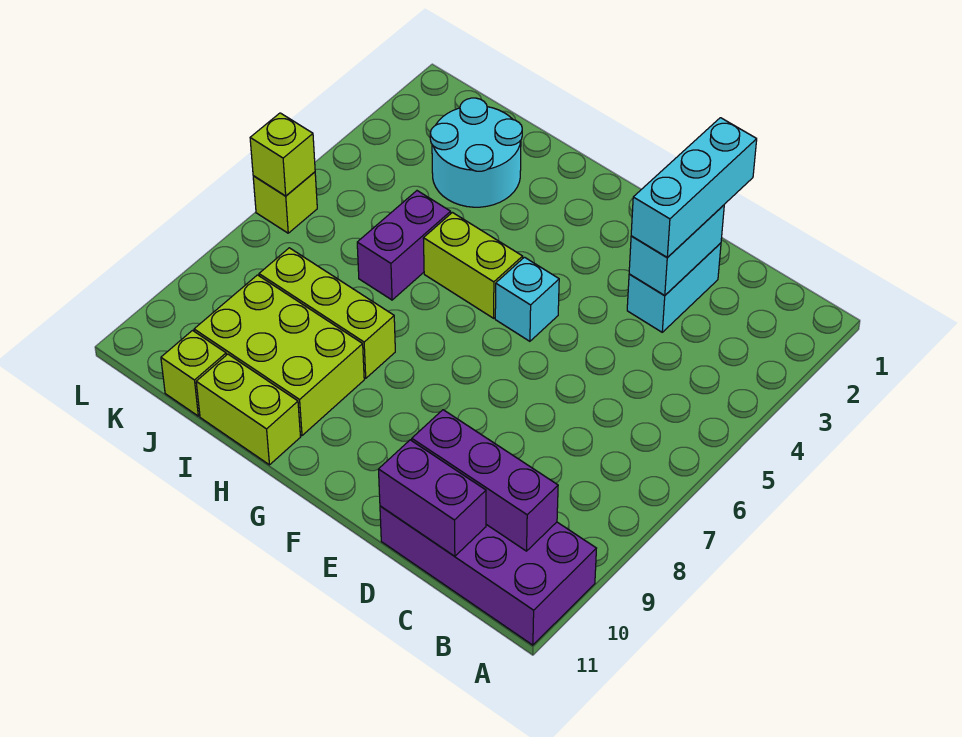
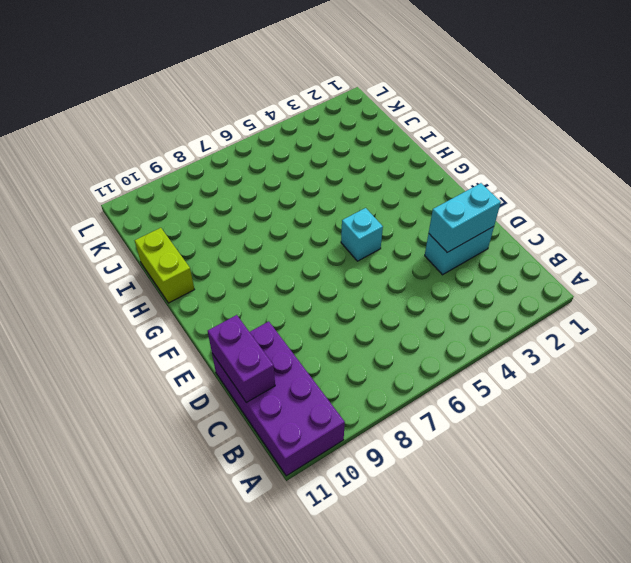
none -> lime brick G5:H5 level 1
none -> lime brick H8:J8 level 1
none -> lime brick H9:J10 level 1

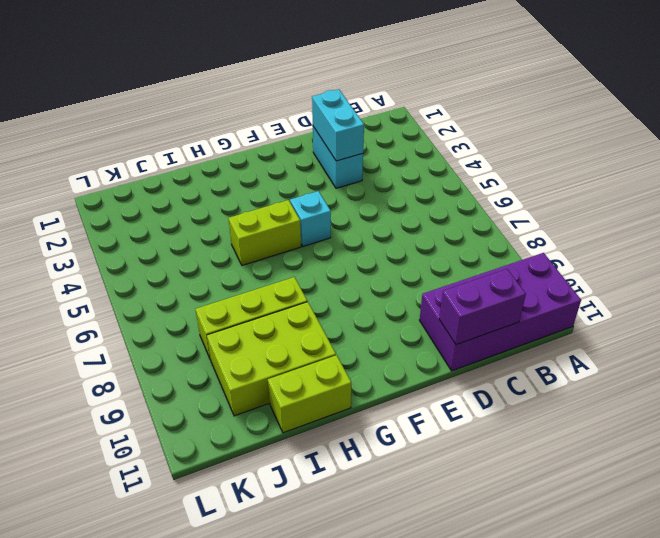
none -> cyan round brick I2:J3 level 1
none -> purple brick I5:I6 level 1
none -> lime brick J11 level 1

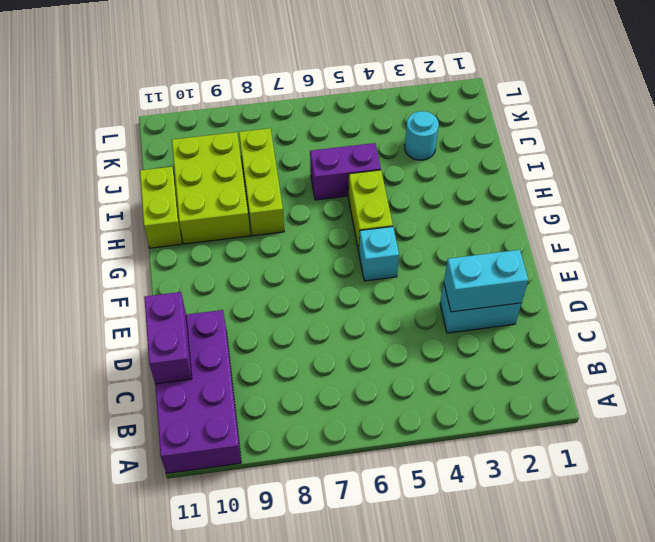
cyan round brick J3 level 1 -> cyan round brick I2:J3 level 1
none -> lime brick J11 level 1
none -> lime brick L6 level 1
none -> purple brick B10:D10 level 2

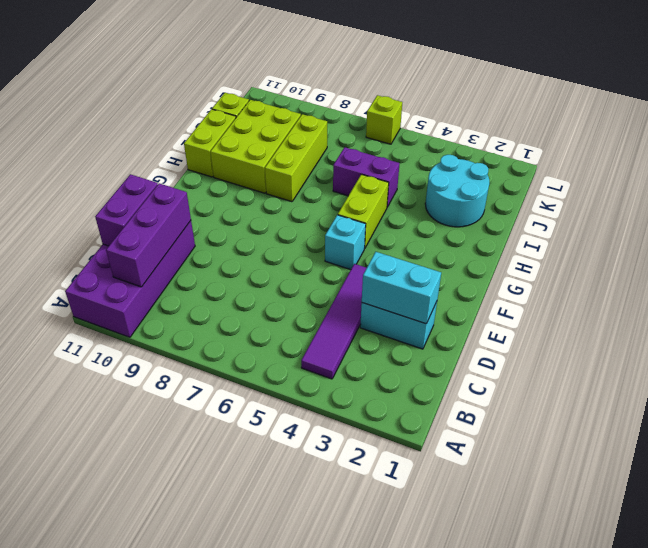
purple tile B4:E4 level 1 -> none
none -> lime brick L6 level 2
none -> cyan brick D1:D3 level 3

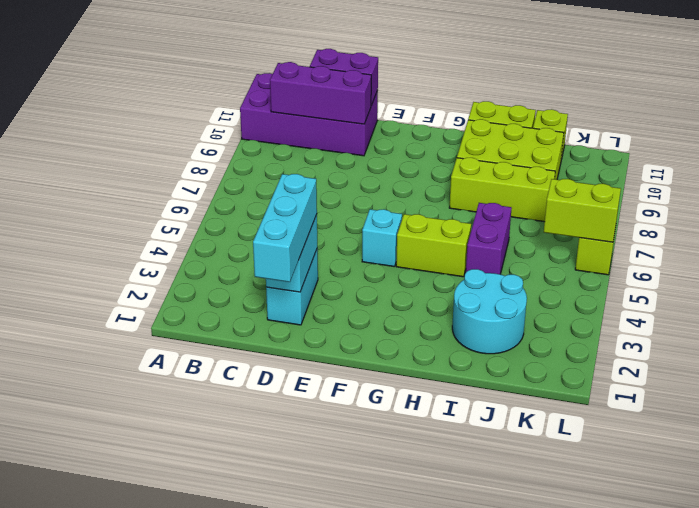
lime brick K6:L6 level 2 -> lime brick L6 level 2

